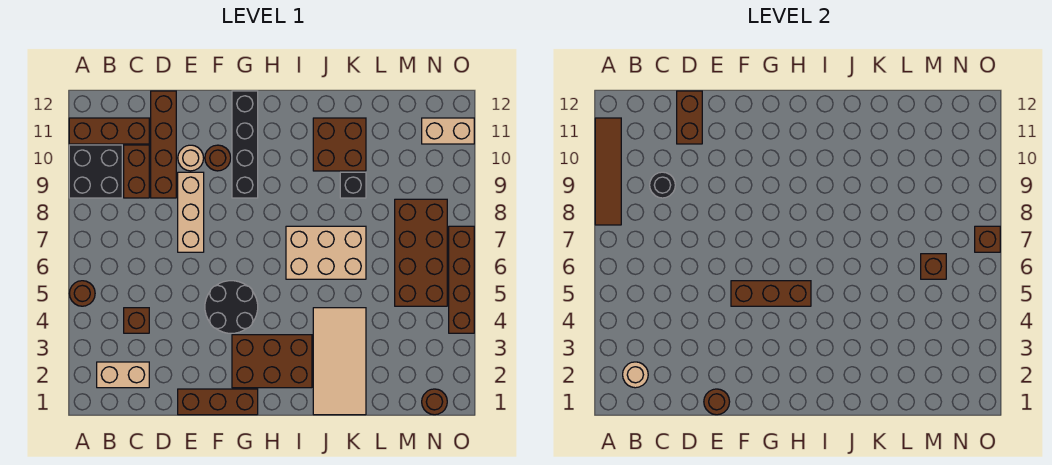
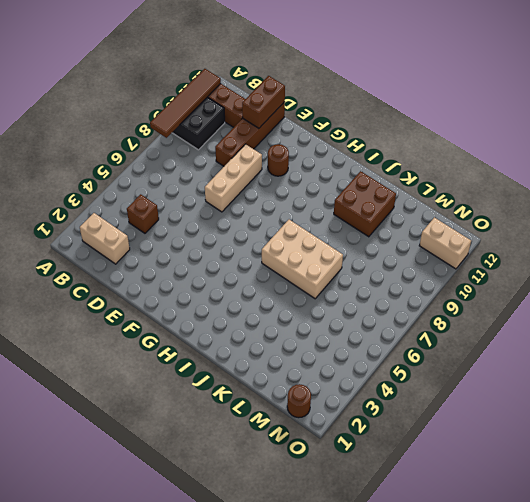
none -> brown round brick A5 level 1
none -> brown brick C9:C10 level 1
none -> brown brick E1:G1 level 1
none -> tan round brick E10 level 1

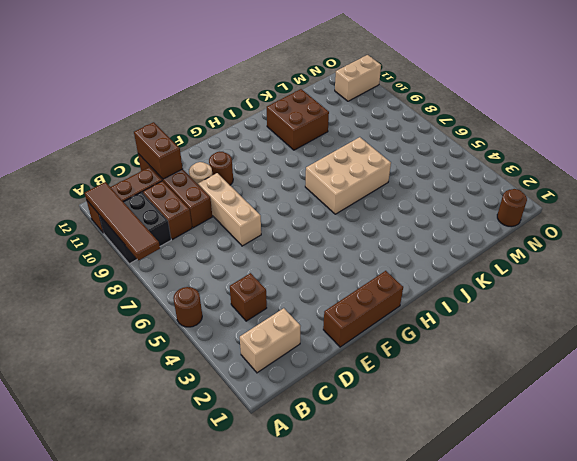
none -> black round brick F4:G5 level 1
none -> brown brick G2:I3 level 1
none -> black brick G9:G12 level 1
none -> tan tile J1:K4 level 1

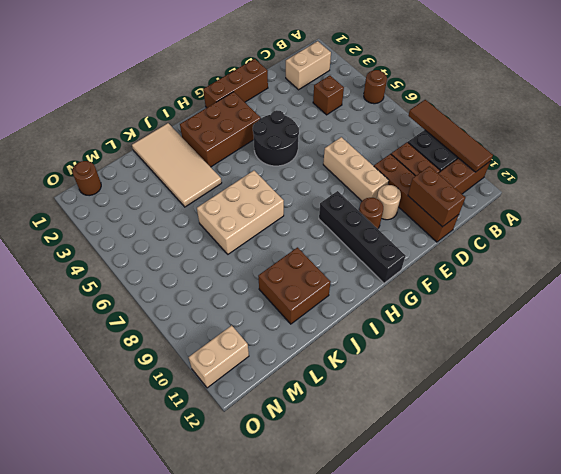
none -> black brick K9 level 1
none -> brown brick M5:N8 level 1
none -> brown brick O4:O7 level 1
none -> tan round brick B2 level 2

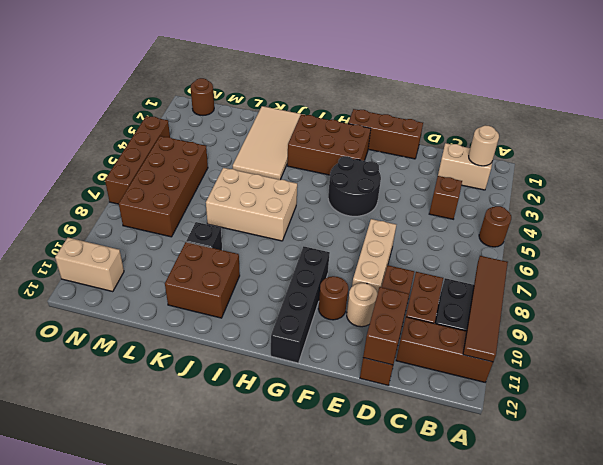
none -> black round brick C9 level 2
none -> brown round brick E1 level 2
none -> brown brick F5:H5 level 2
none -> brown brick M6 level 2

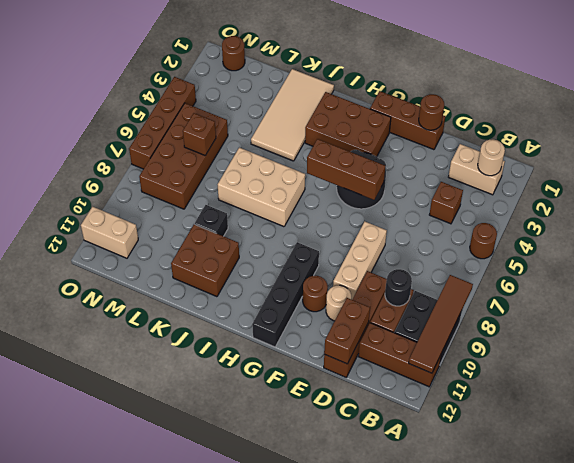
none -> brown brick O7 level 2

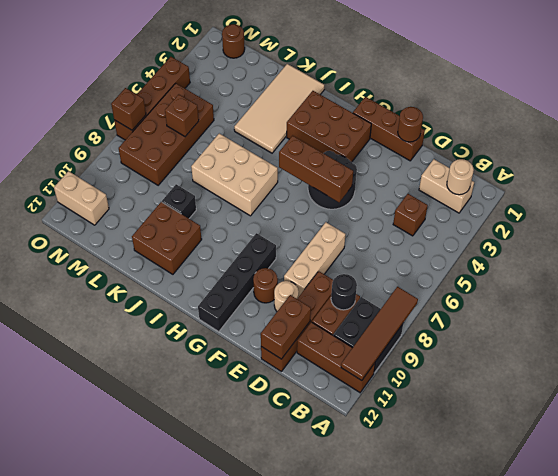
none -> brown round brick A5 level 1

